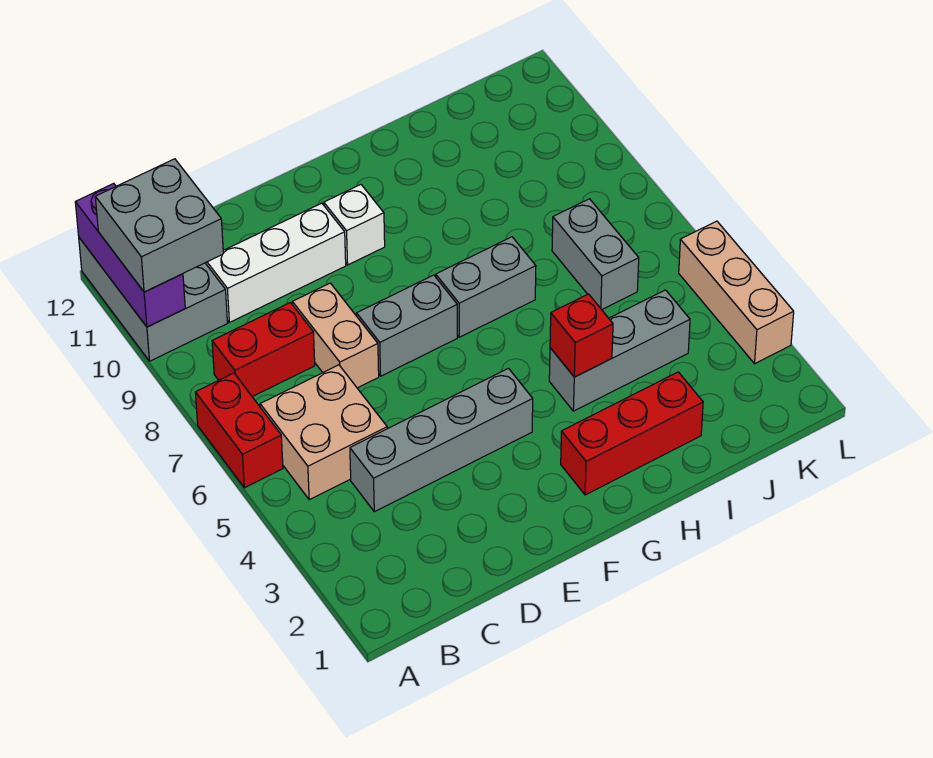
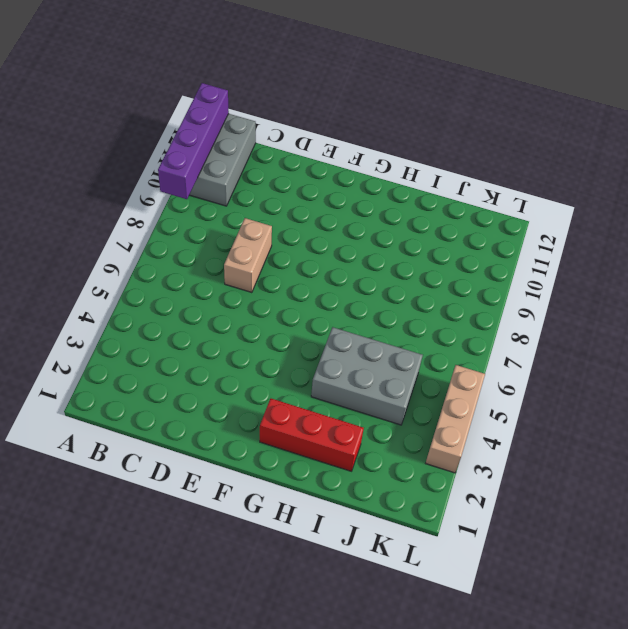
purple brick A9:A12 level 2 -> purple brick A10:A12 level 2
grey brick H4:J5 level 1 -> grey brick H4:J4 level 1
none -> red brick A6:A7 level 1
none -> tan brick B5:C6 level 1
none -> red brick B8:C8 level 1

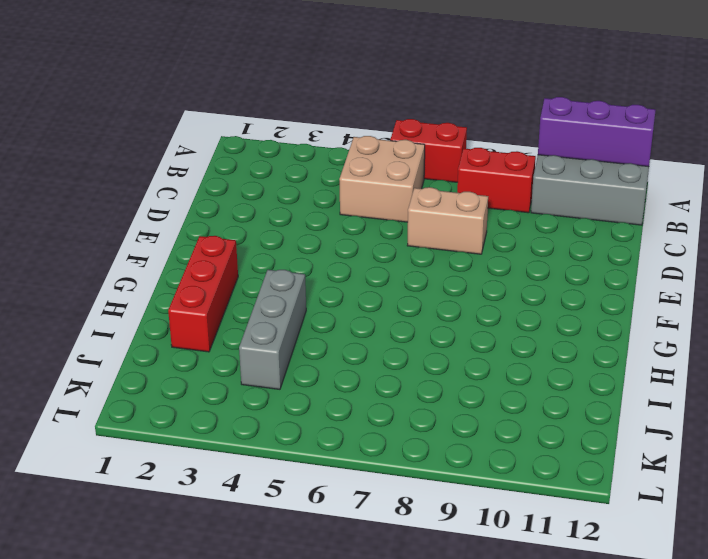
red brick B8:B9 level 1 -> red brick B8:C8 level 1
none -> grey brick C4:F4 level 1
none -> white brick C10:E10 level 1
none -> grey brick E7:F7 level 1

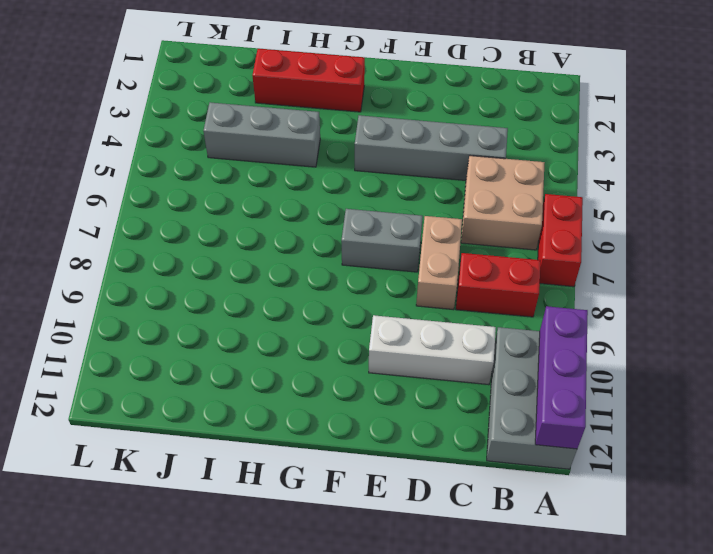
none -> white brick F10 level 1
none -> grey brick G7:H7 level 1
none -> grey brick J6:J7 level 1

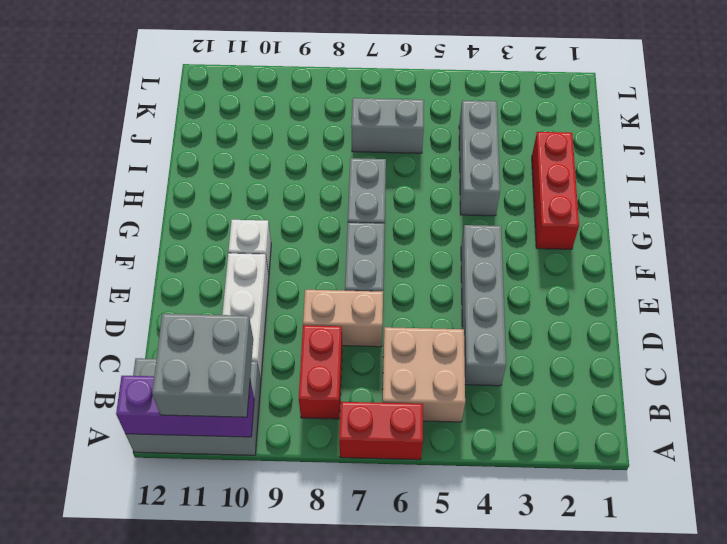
none -> tan brick L3:L5 level 1
none -> red brick H4 level 2

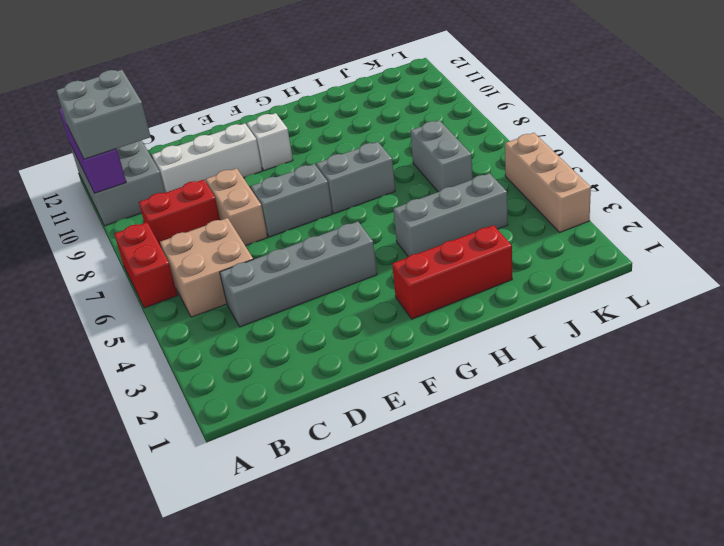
none -> red brick H4 level 2

